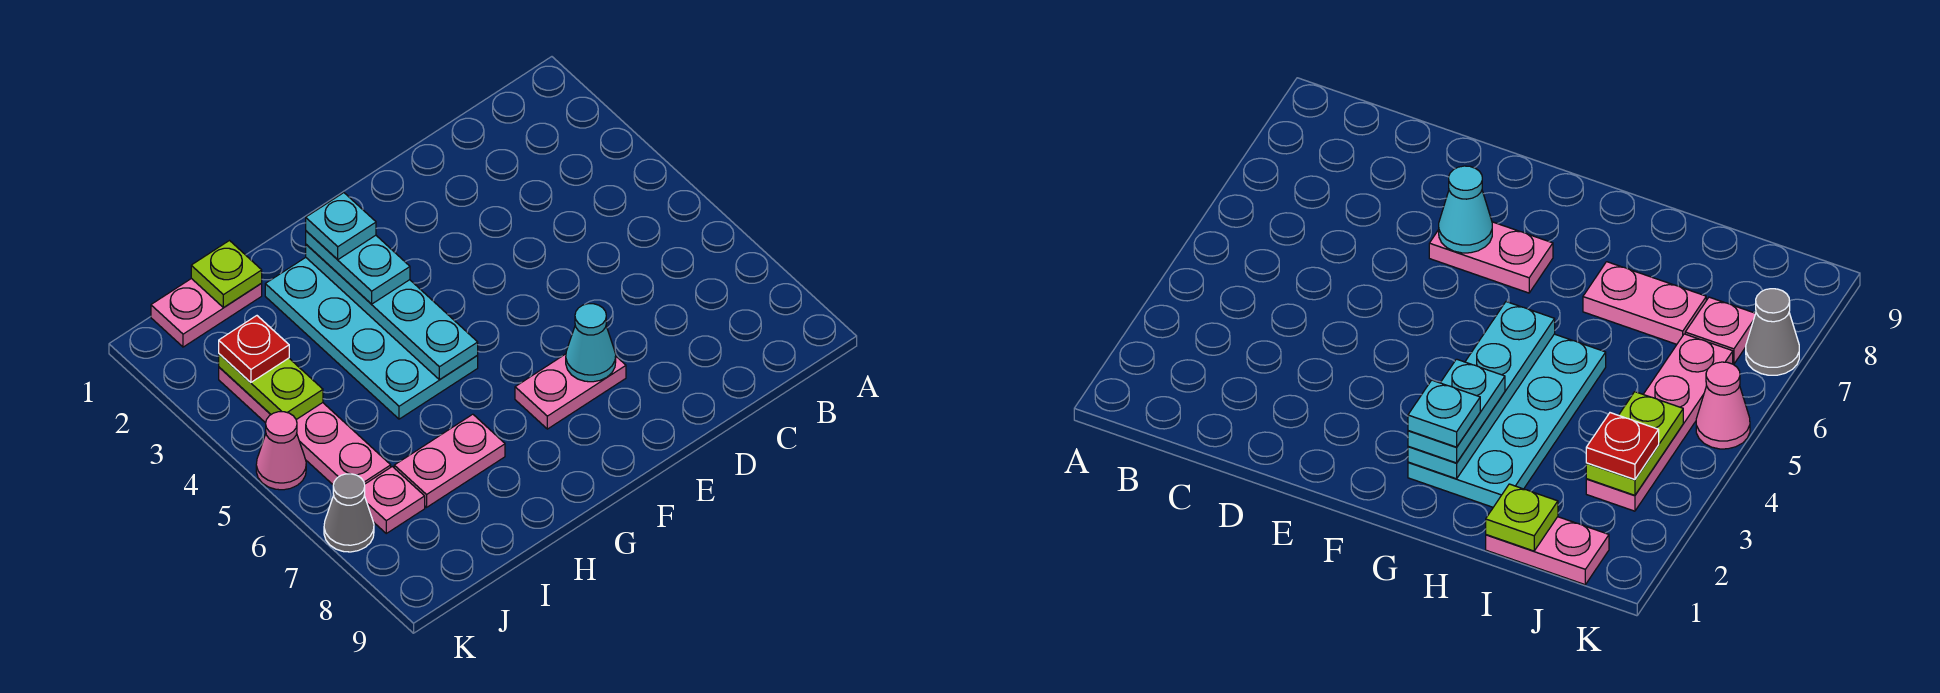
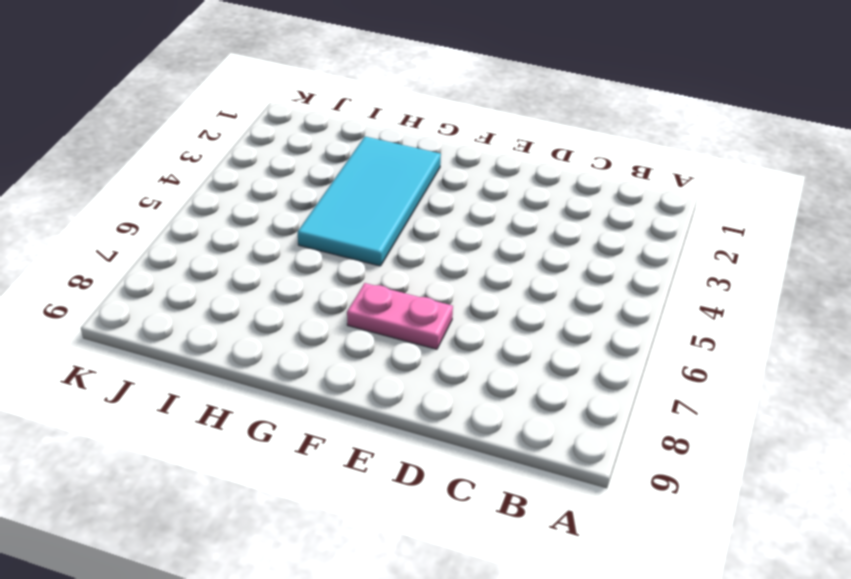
cyan tile G2:H5 level 1 -> cyan plate G2:H5 level 1
none -> pink plate H7:I7 level 1
none -> pink plate I1:J1 level 1
none -> pink plate J3:J6 level 1

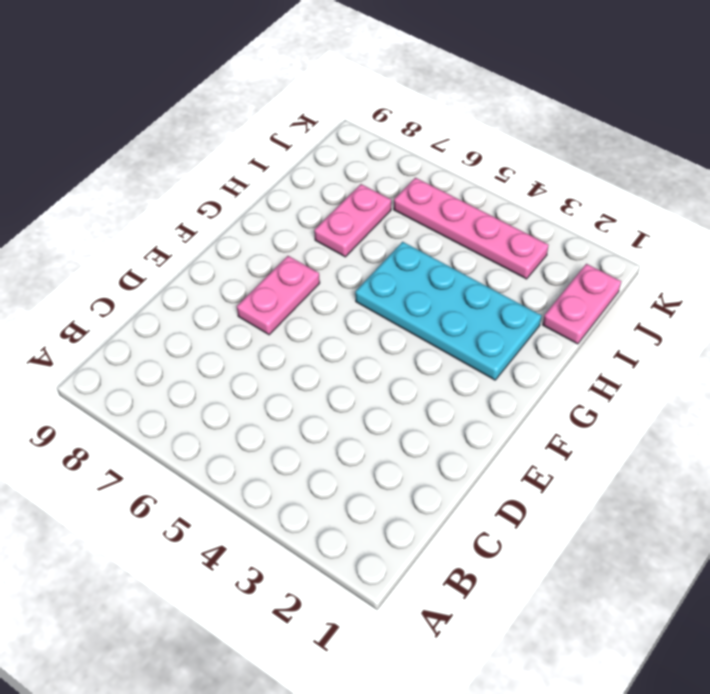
none -> pink plate J7 level 1
none -> pink cone K5 level 1
none -> grey cone K7 level 1

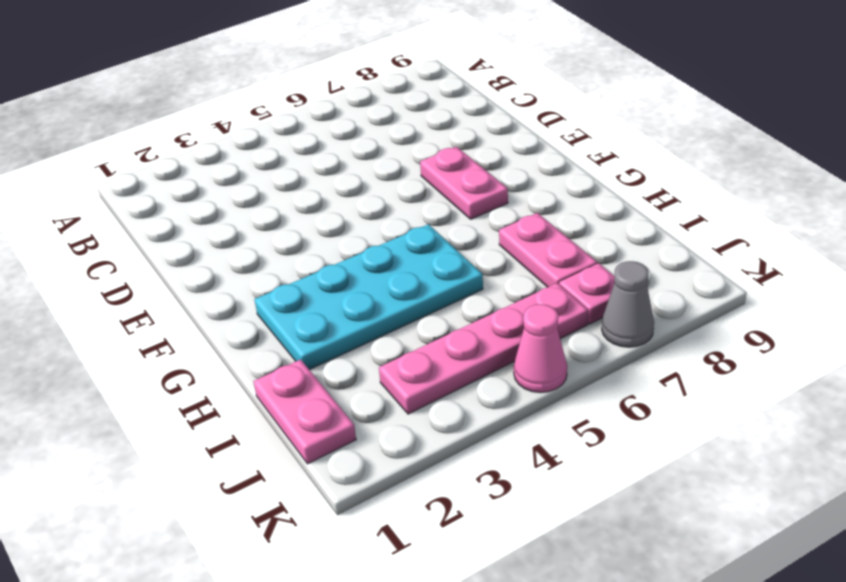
none -> cyan cone E7 level 2
none -> cyan plate G2:G5 level 2
none -> lime plate I1 level 2

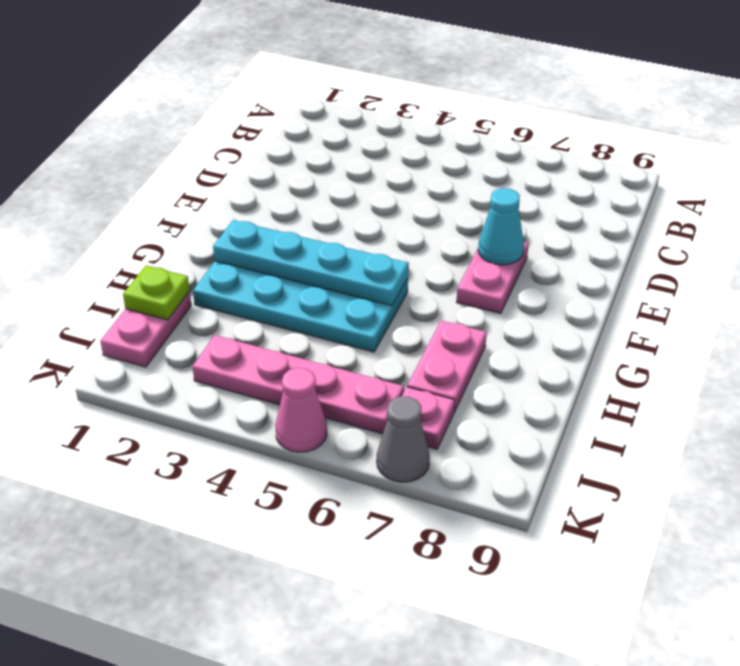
none -> lime plate J3:J4 level 2
none -> cyan plate G2:G3 level 3
none -> red plate J3 level 3

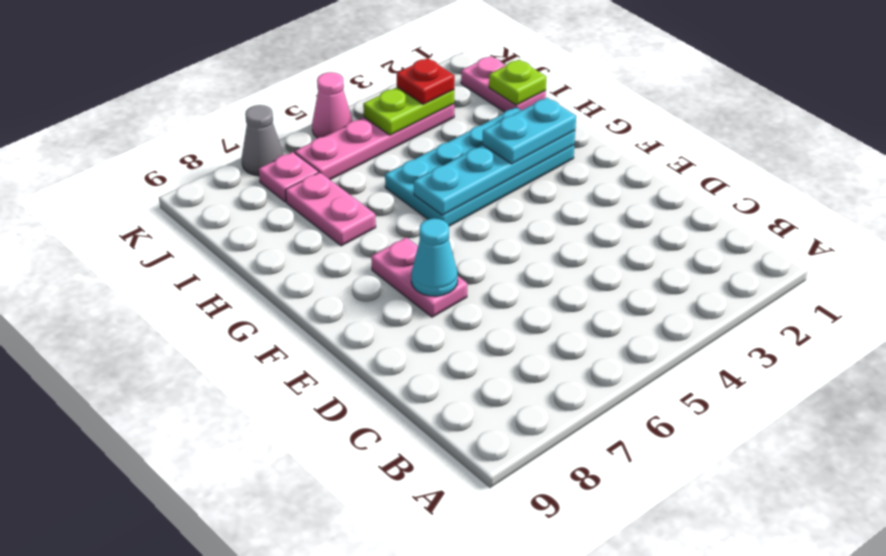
none -> cyan plate G2 level 4

